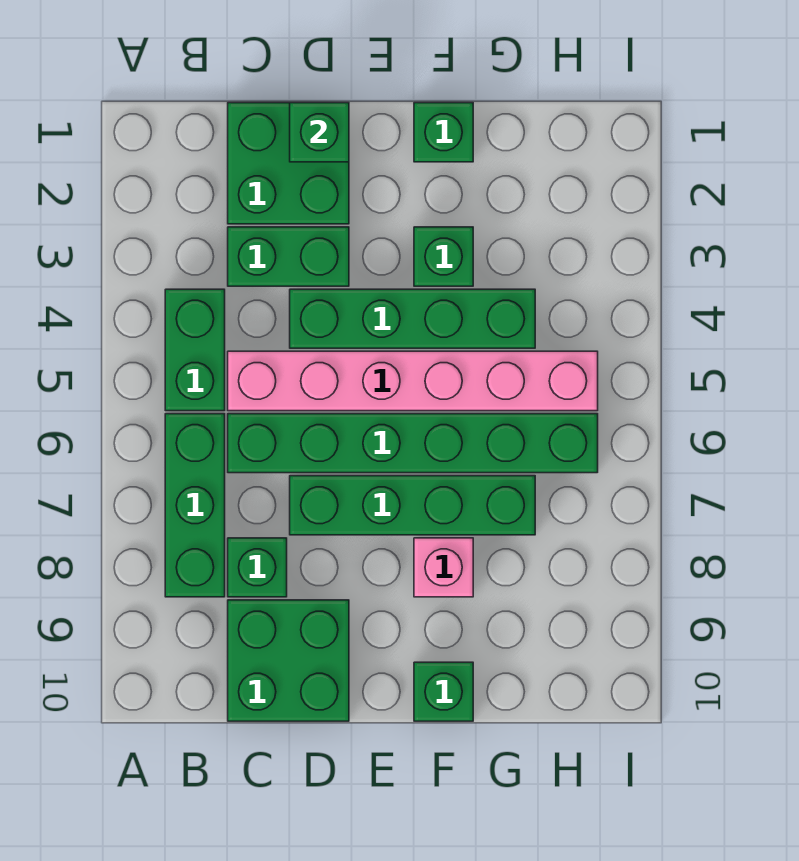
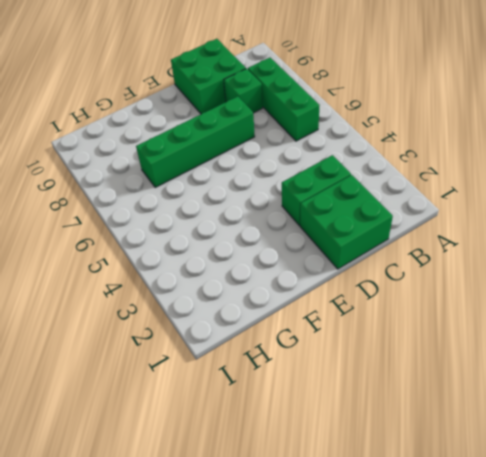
none -> green brick B4:B5 level 1
none -> pink brick C5:H5 level 1
none -> green brick C6:H6 level 1

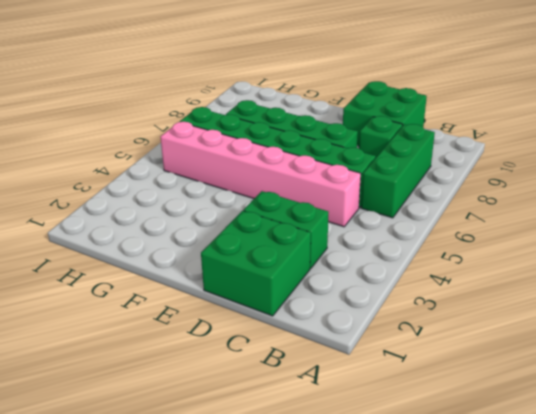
none -> green brick B4:B5 level 1
none -> green brick D4:G4 level 1
none -> green brick F1 level 1

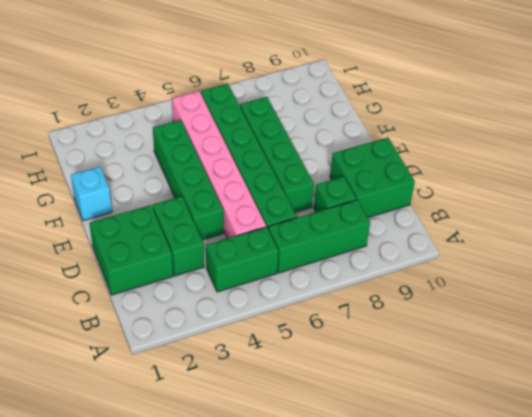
cyan brick F1 level 1 -> green brick F1 level 1
none -> green brick F3 level 1
none -> pink brick F8 level 1
none -> green brick F10 level 1

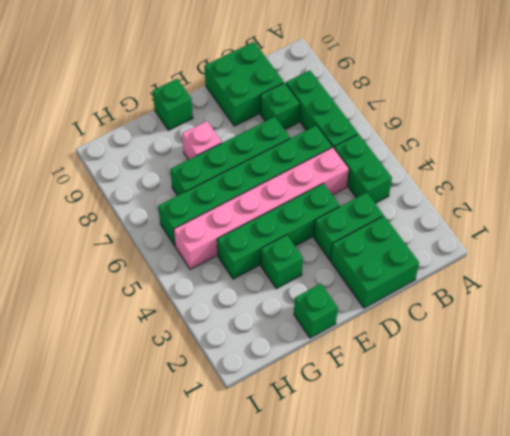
none -> green brick D1 level 2

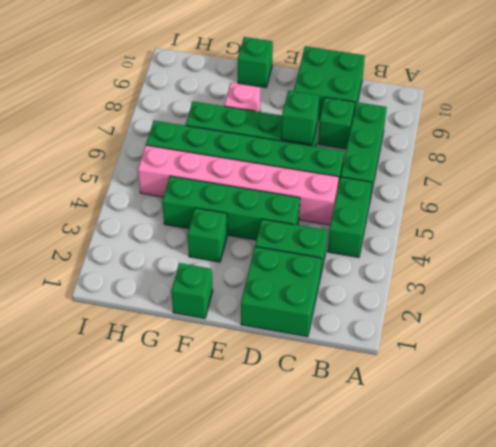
green brick D7 level 2 -> green brick D1 level 2

